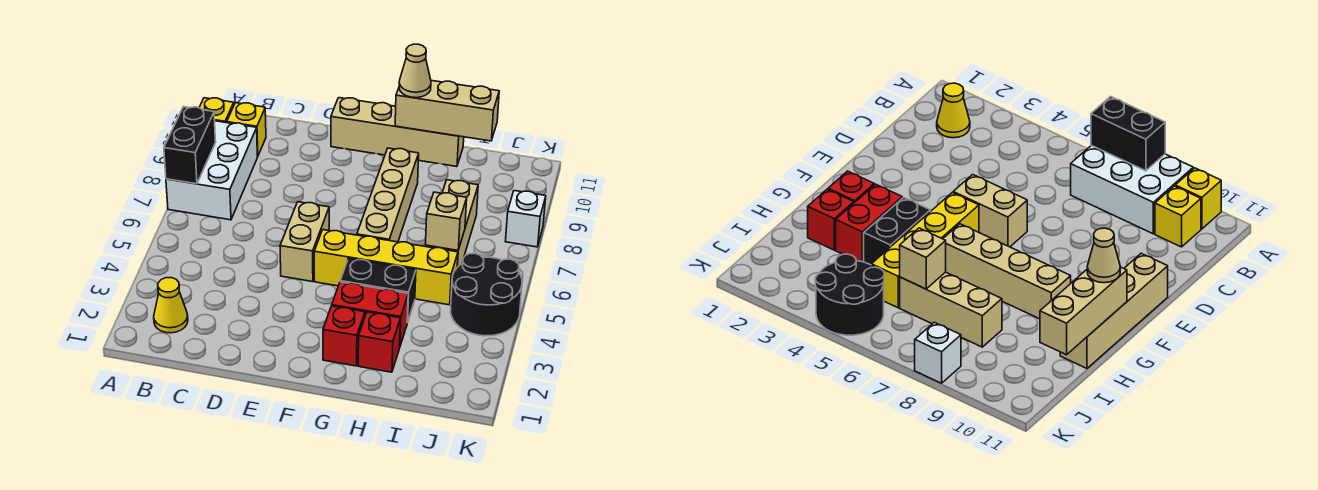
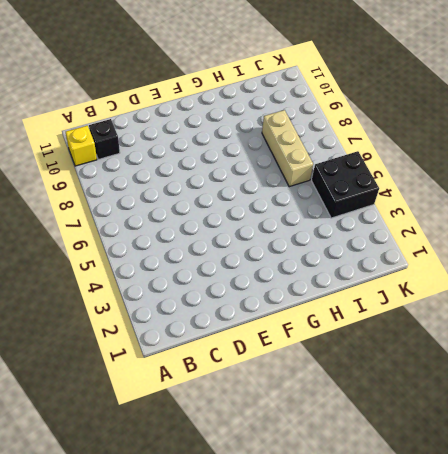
black brick B10 level 1 -> yellow brick B10 level 1
black brick J4:K5 level 1 -> black round brick J4:K5 level 1
none -> white brick A7:B9 level 1
none -> yellow cone B2 level 1
none -> tan brick E5:E6 level 1

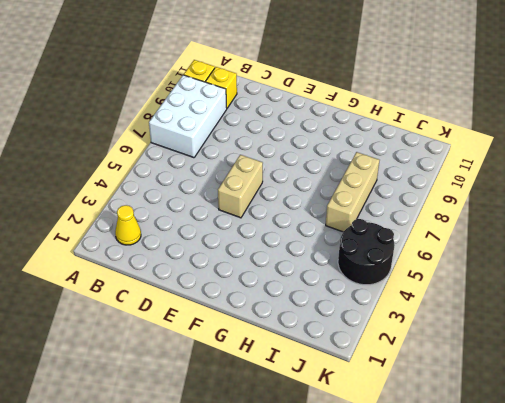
none -> tan brick E11:H11 level 1
none -> yellow brick F5:I5 level 1
none -> red brick G2 level 1

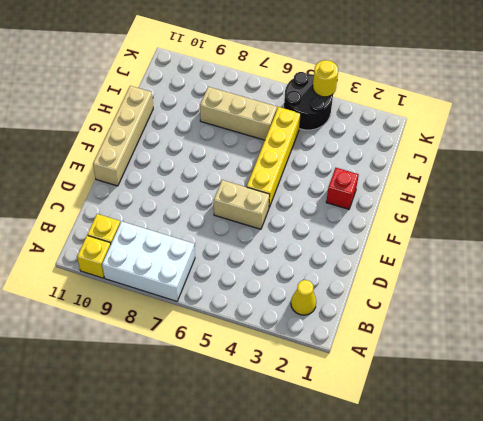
yellow round brick K4 level 2 -> none
none -> red brick G3:H3 level 1
none -> black brick G4:H4 level 1
none -> tan brick G6:G9 level 1

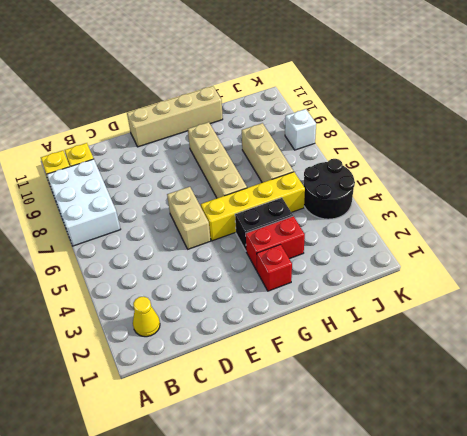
none -> red brick H2 level 1
none -> black brick A7:A8 level 2
none -> tan brick G11:I11 level 2

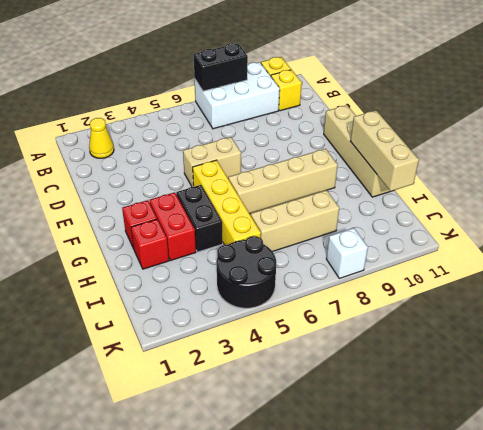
none -> tan brick I6 level 2
none -> tan cone G11 level 3

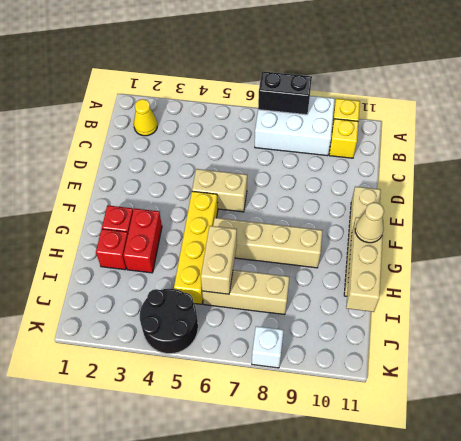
tan brick H6:I6 level 2 -> tan brick I6 level 2
none -> black brick G4:H4 level 1

